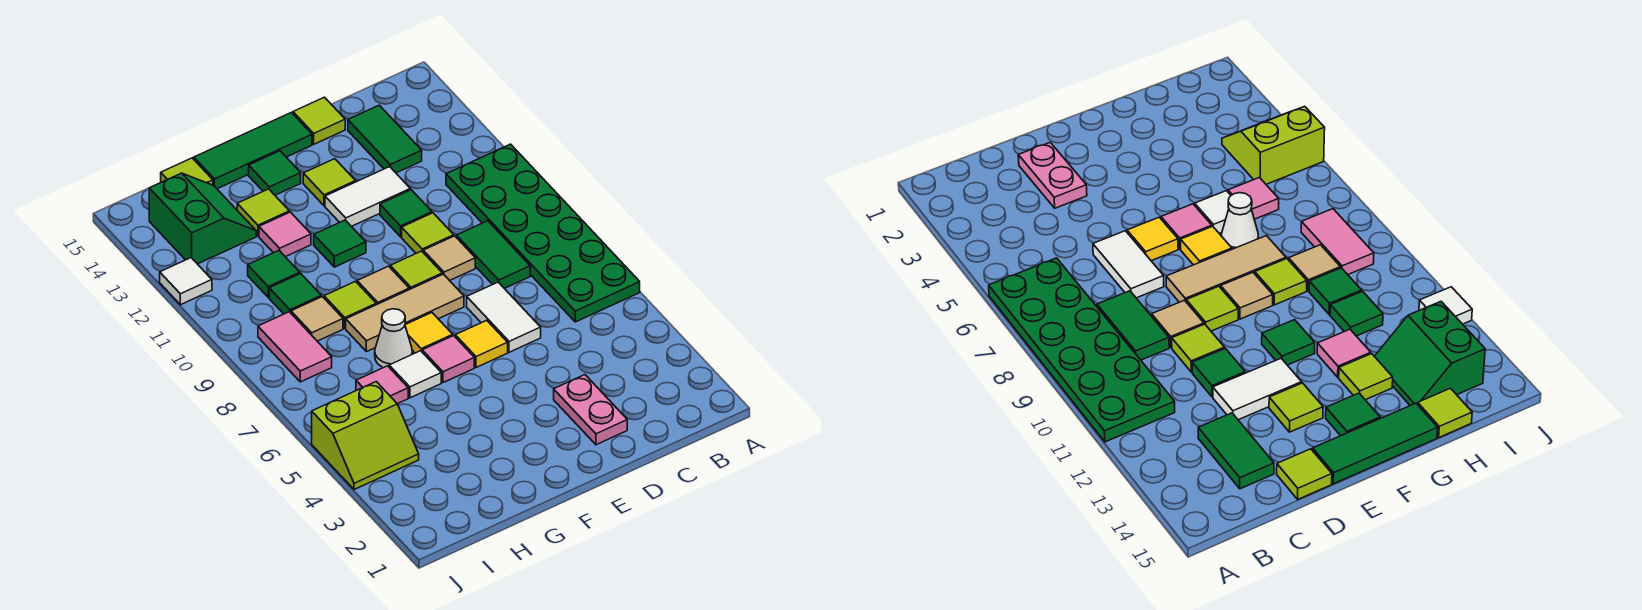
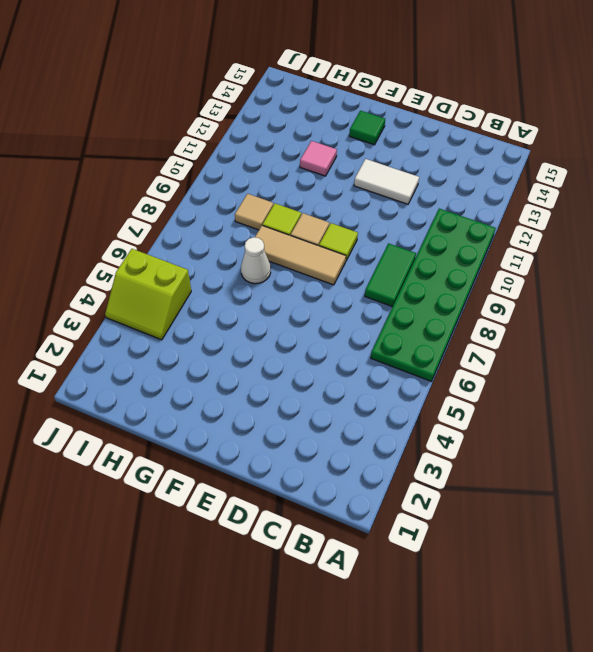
none -> green tile C13:C14 level 1
none -> pink plate D2:D3 level 1
none -> white tile D6:D7 level 1
none -> tan tile D9 level 1

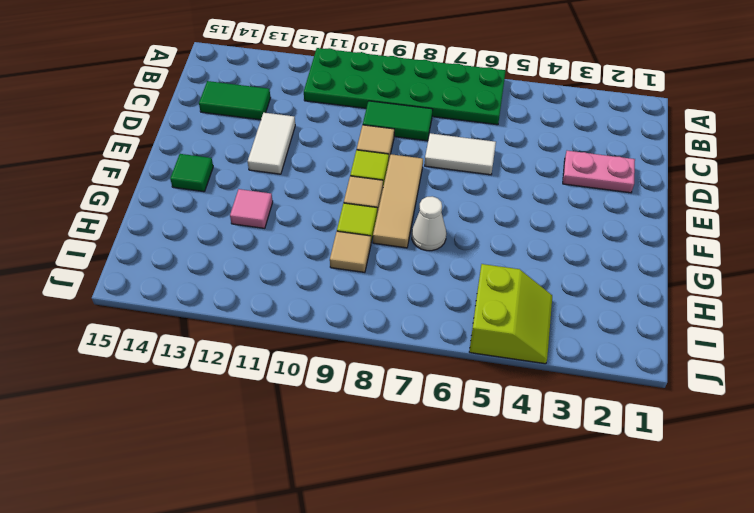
none -> lime tile D10 level 1
none -> green tile D11 level 1
none -> lime tile D15 level 1
none -> yellow tile E6 level 1

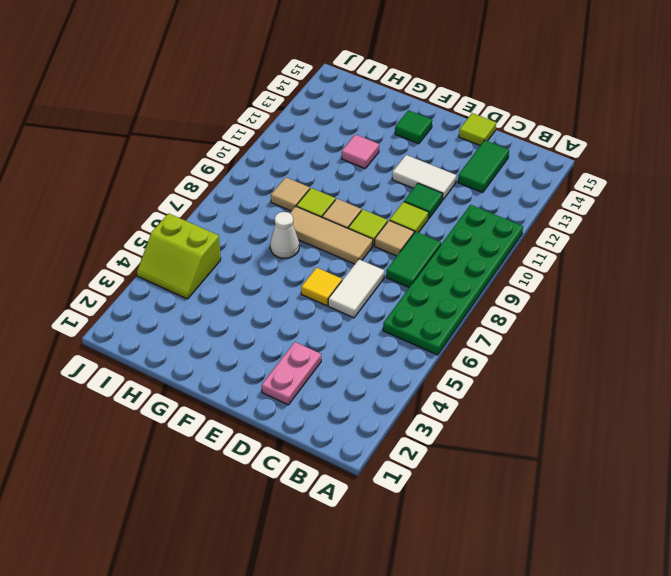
none -> lime tile E13 level 1
none -> green tile E15:G15 level 1
none -> pink tile F6 level 1
none -> yellow tile F7 level 1

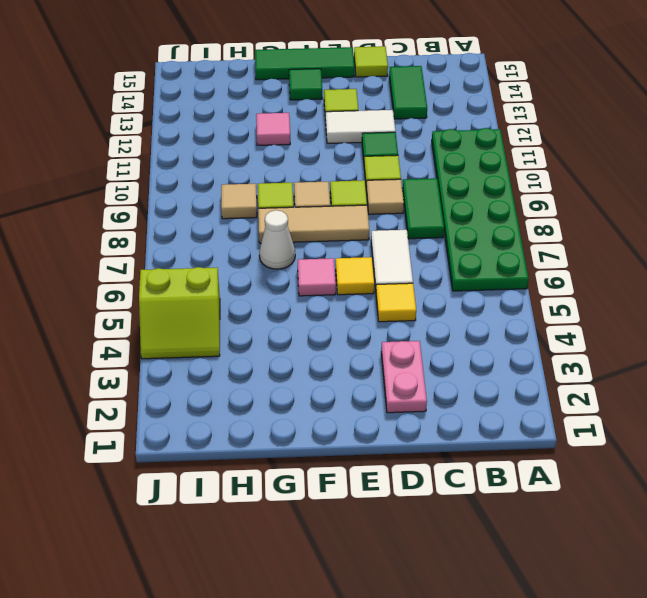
yellow tile D5 level 1 -> yellow tile F7 level 1
none -> green tile F11 level 1
none -> white tile G6 level 1
none -> lime tile G13 level 1
none -> pink tile H6 level 1

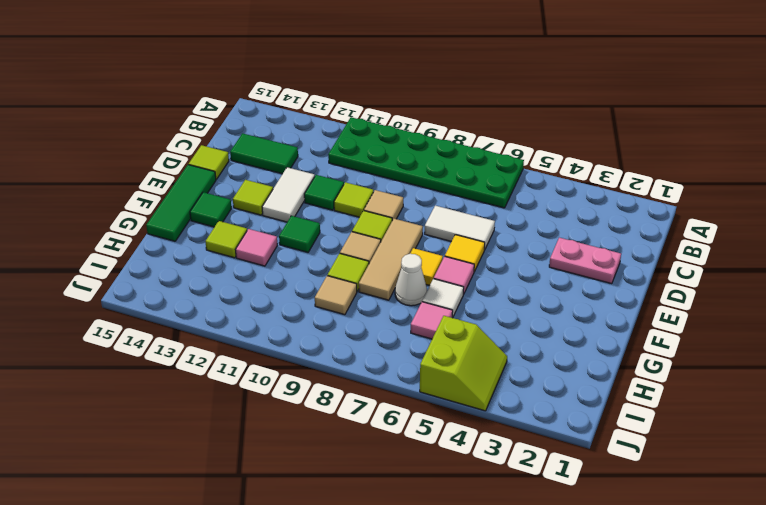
none -> green tile C8:C9 level 1
none -> green tile H10 level 1
none -> green tile H11 level 1
none -> green slope H13:I14 level 1 top I

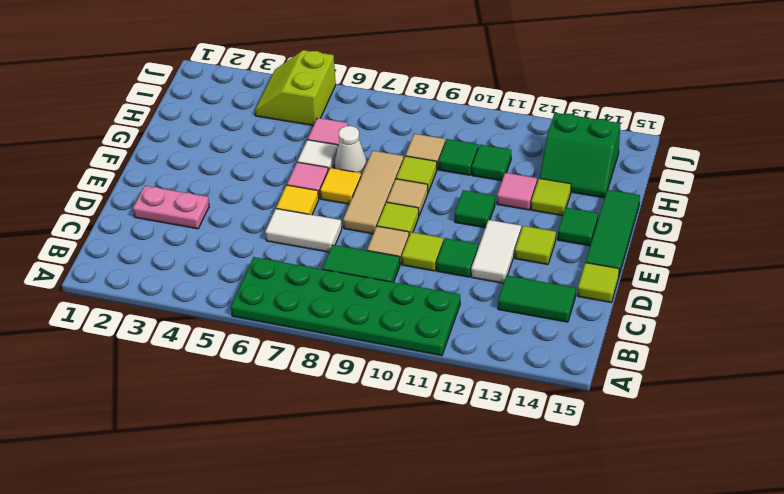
none -> lime tile H15 level 1
none -> pink tile I8:I9 level 1
none -> white tile J12 level 1

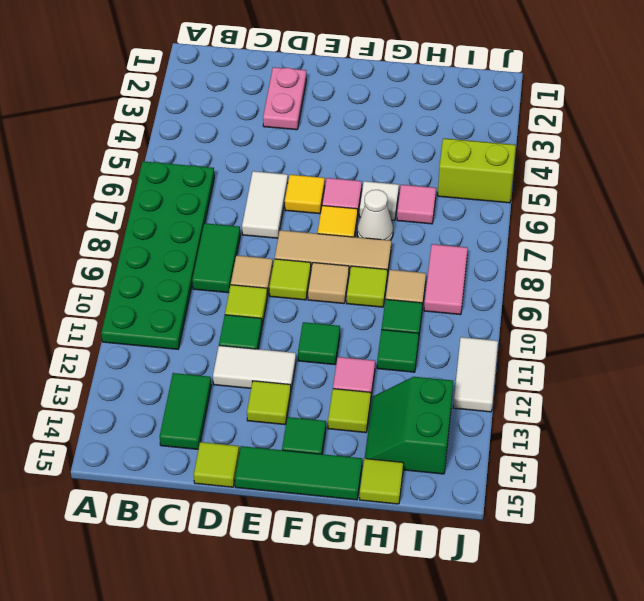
white tile J11:J12 level 1 -> white tile J12 level 1

